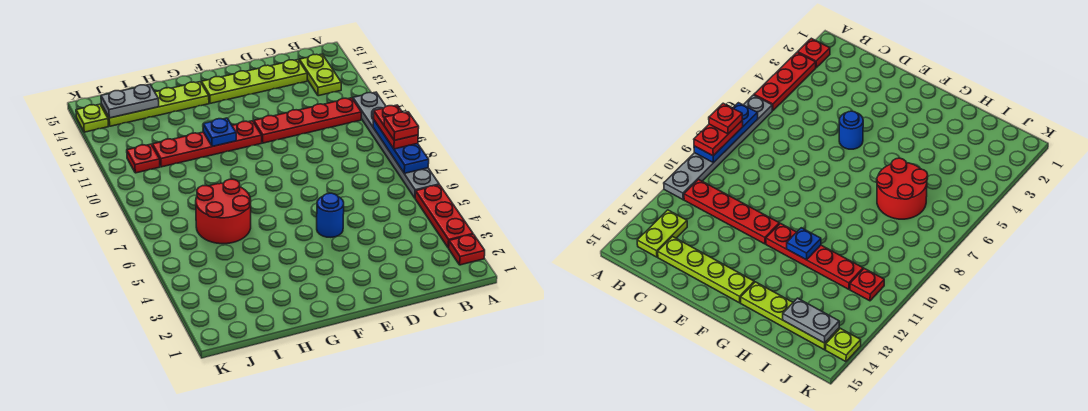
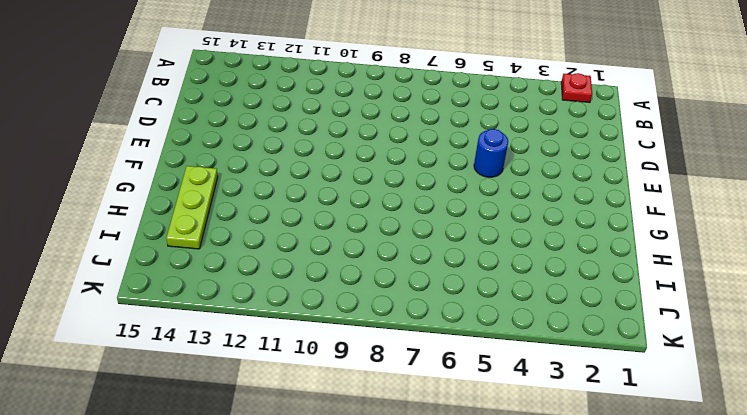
lime plate G14:I14 level 1 -> lime plate G14:J14 level 1
none -> red plate A3:A5 level 1
none -> grey plate A6:A11 level 1
none -> red plate B11:E11 level 1

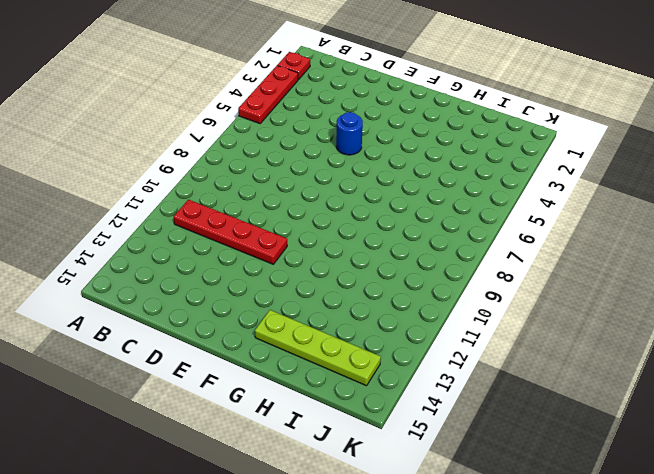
none -> grey plate A6:A11 level 1
none -> lime plate B13:B14 level 1
none -> lime plate C14:F14 level 1

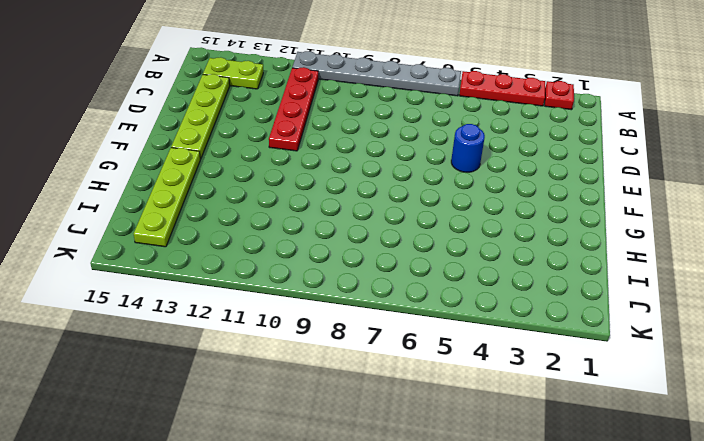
none -> red plate F11:I11 level 1
none -> red round brick H6:I7 level 1
none -> red plate J11 level 1

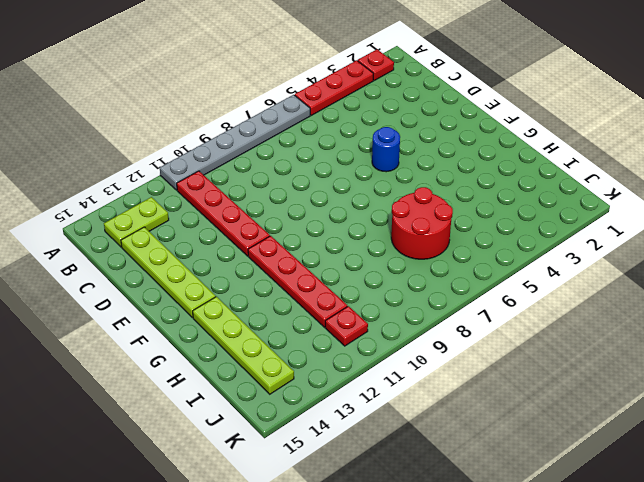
none -> lime plate K14 level 1
none -> blue plate A7:A9 level 2
none -> blue plate G11 level 2

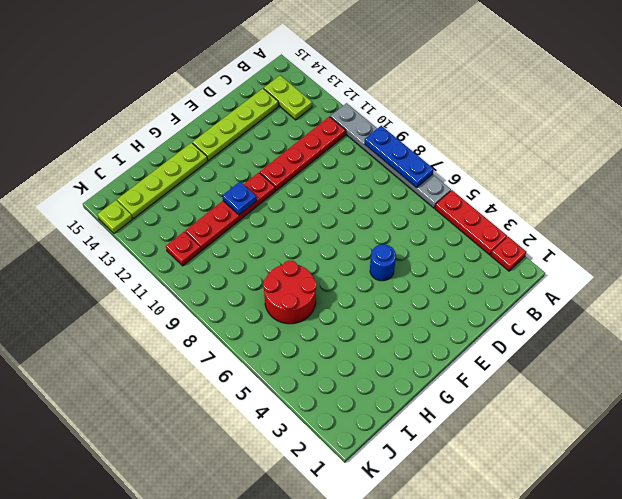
none -> grey plate I14:J14 level 2
none -> red plate A8:A9 level 3
none -> red plate A8 level 4

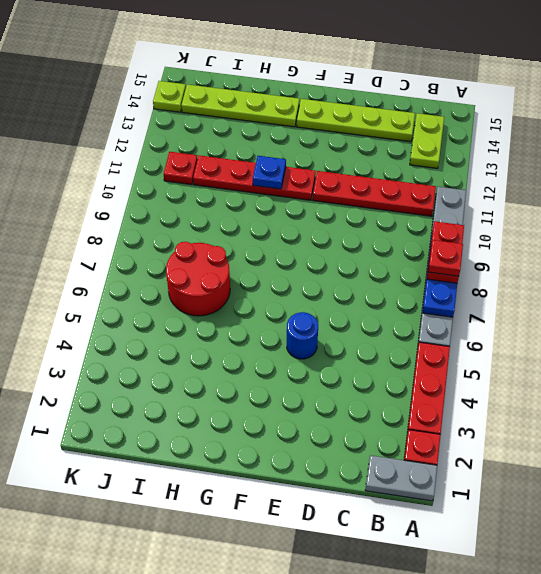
grey plate A1:B1 level 1 -> grey plate I14:J14 level 2

